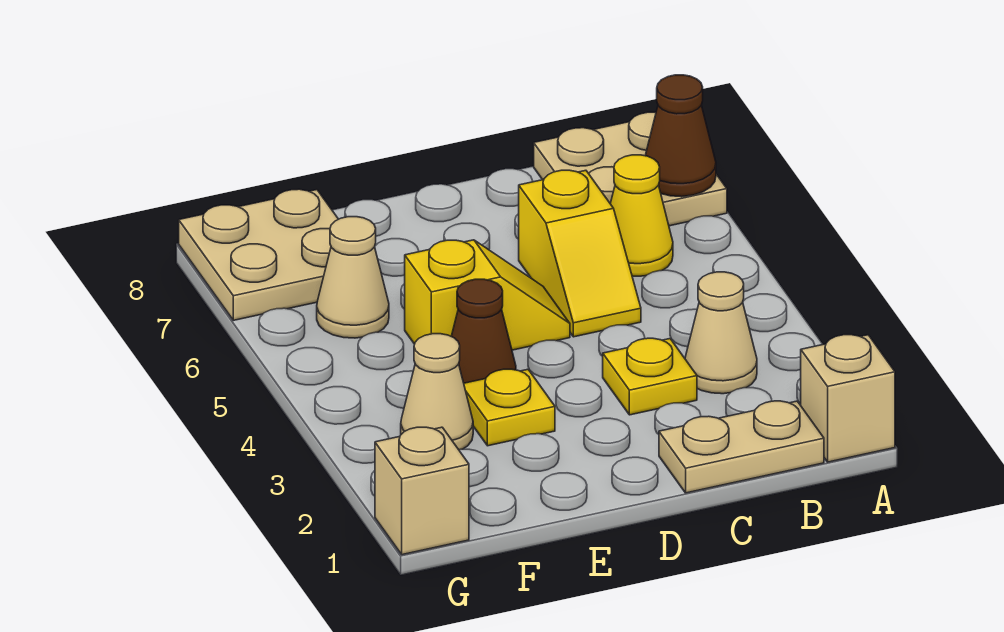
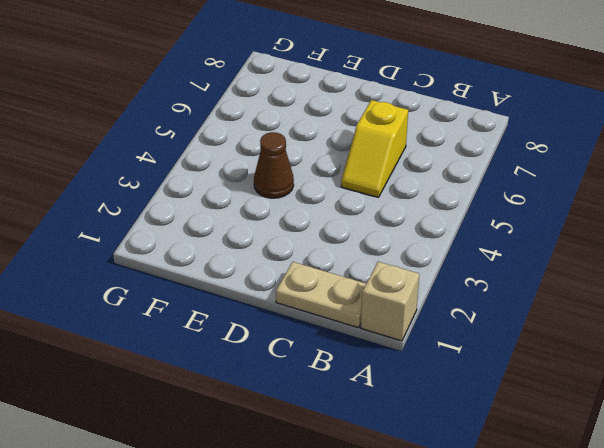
none -> tan plate A7:B8 level 1
none -> tan cone B3 level 1
none -> yellow cone B6 level 1

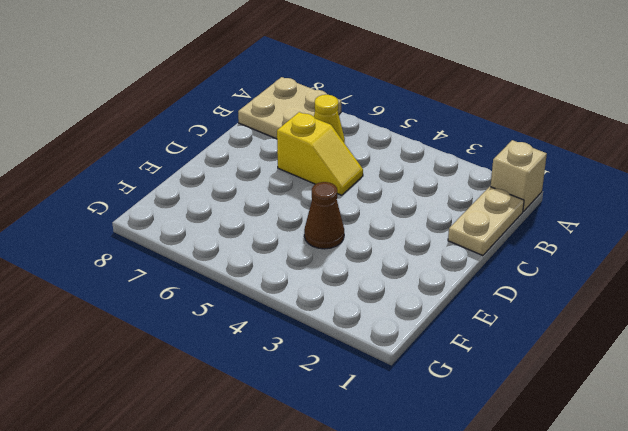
none -> tan cone B3 level 1
none -> yellow plate C3 level 1
none -> yellow slope D5:E5 level 1 top E

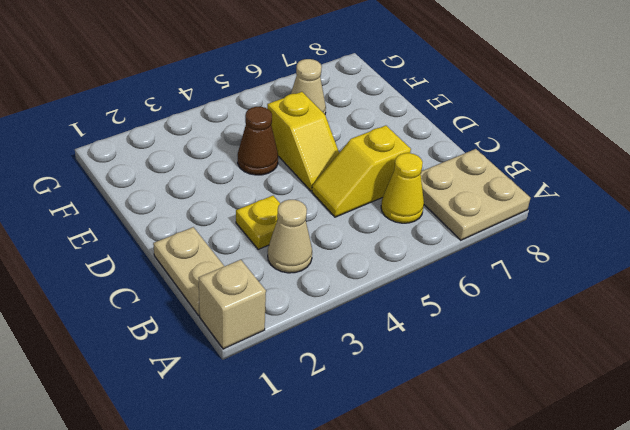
none -> yellow plate E3 level 1
none -> tan cone F3 level 1
none -> tan plate F7:G8 level 1

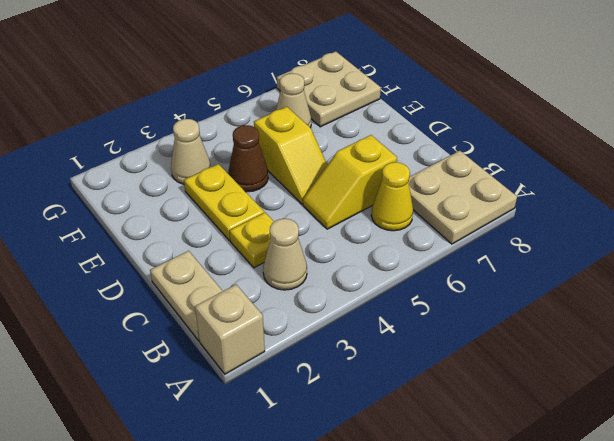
yellow plate D3:E3 level 1 -> yellow plate E3 level 1
none -> tan brick G1 level 1
none -> brown cone A7 level 2

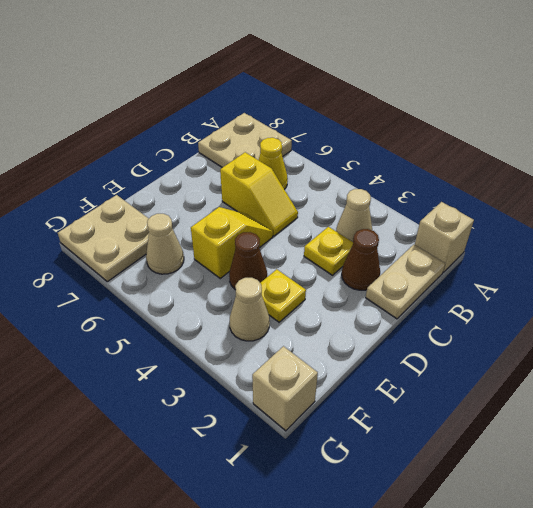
brown cone C2 level 1 -> brown cone A7 level 2

